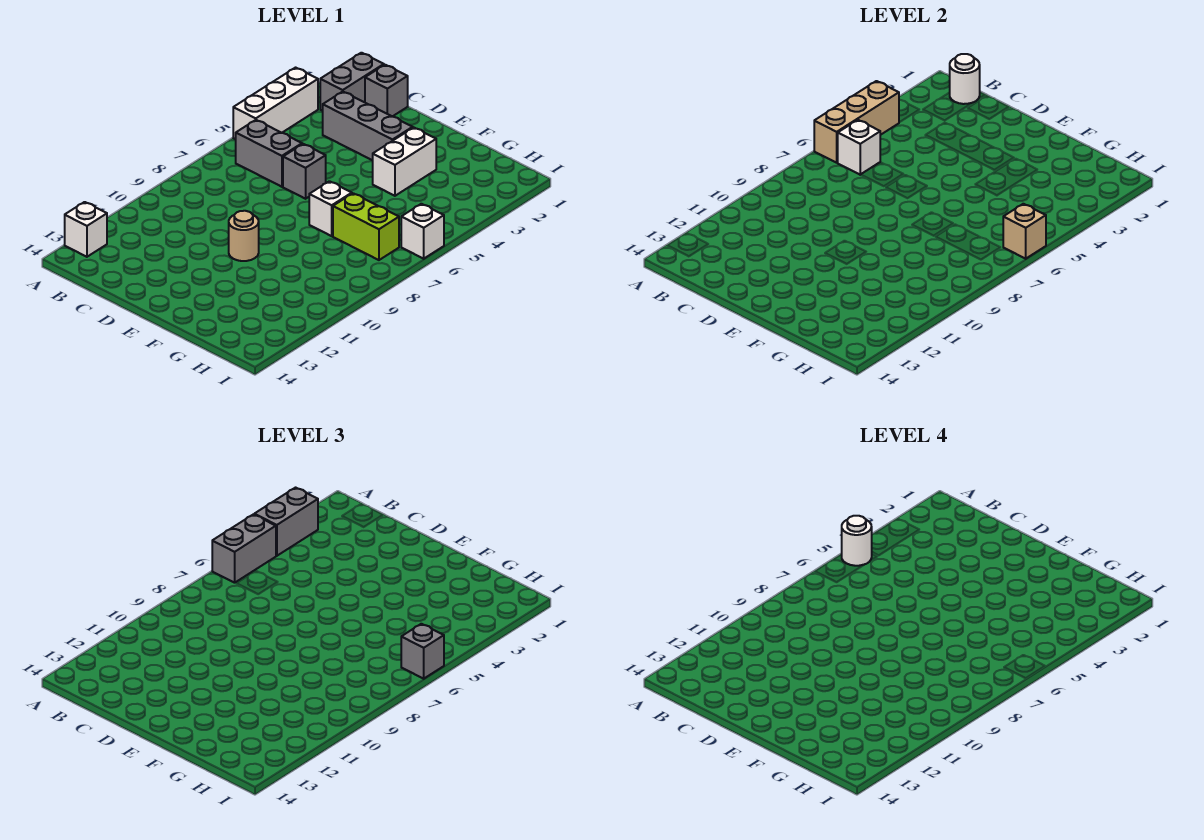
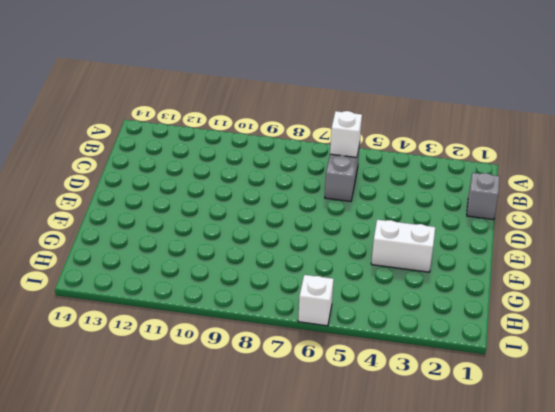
none -> white brick A3:A5 level 1
none -> white brick A13 level 1
none -> grey brick B1:B2 level 1

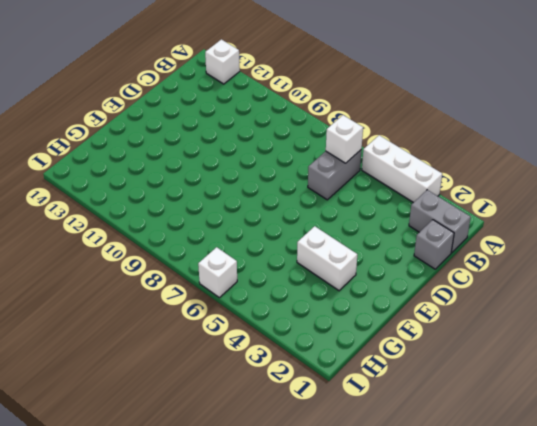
none -> grey brick C3:E3 level 1
none -> grey brick D6 level 1
none -> tan round brick E10 level 1

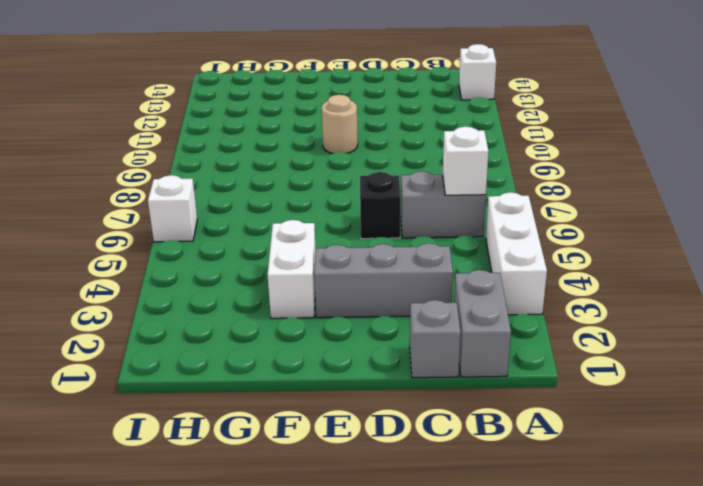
black brick D6 level 1 -> grey brick D6 level 1
none -> white brick F7 level 1
none -> lime brick G7:H7 level 1
none -> tan brick A4:A6 level 2

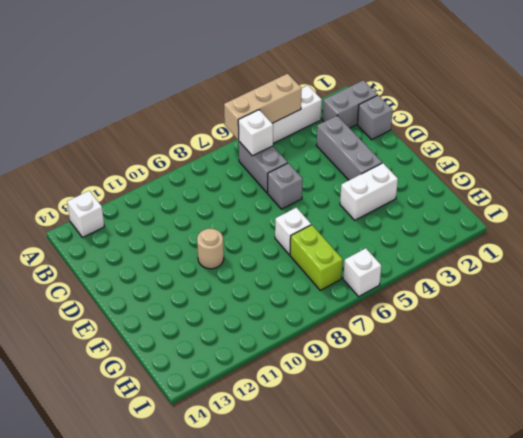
none -> white round brick B1 level 2
none -> tan brick I6 level 2
none -> grey brick A3:A4 level 3

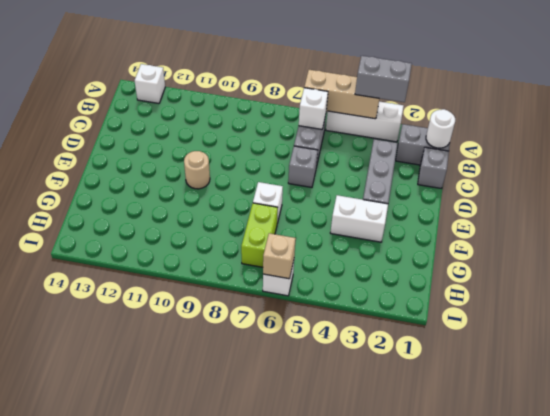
none -> grey brick A5:A6 level 3
none -> grey brick I6 level 3
none -> white round brick A5 level 4

